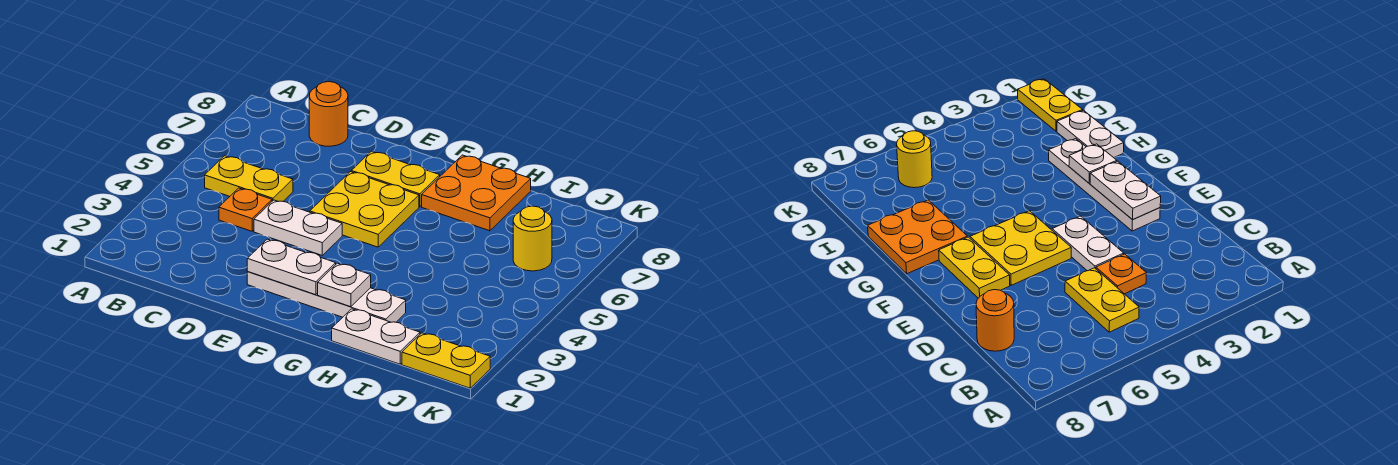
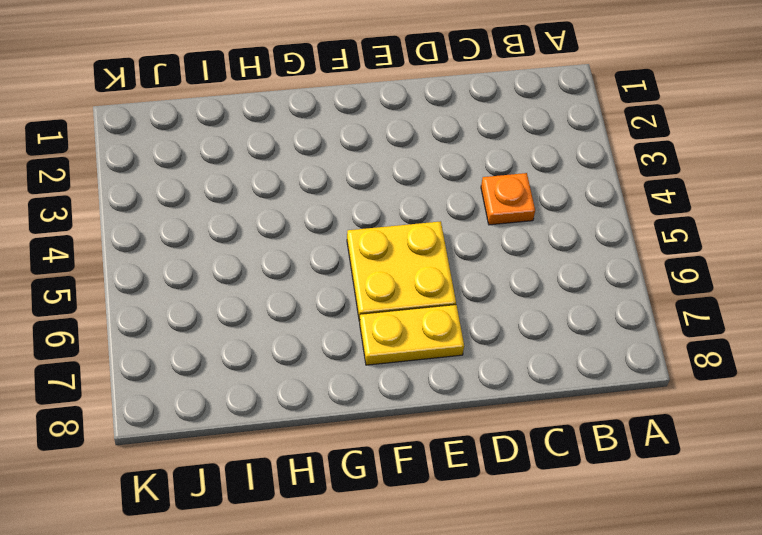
none -> yellow plate B5:C5 level 1
none -> orange round brick C8 level 1
none -> white plate D4:E4 level 1

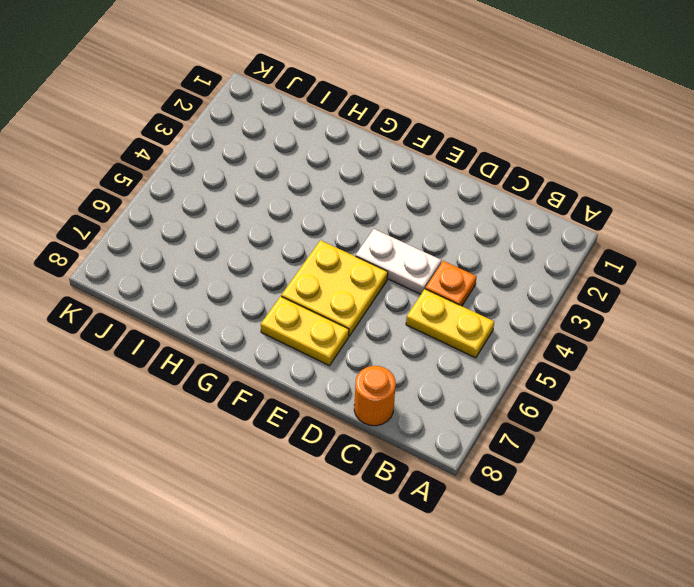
none -> white plate E2:H2 level 1
none -> orange plate G7:H8 level 1
none -> white plate H1:I1 level 1

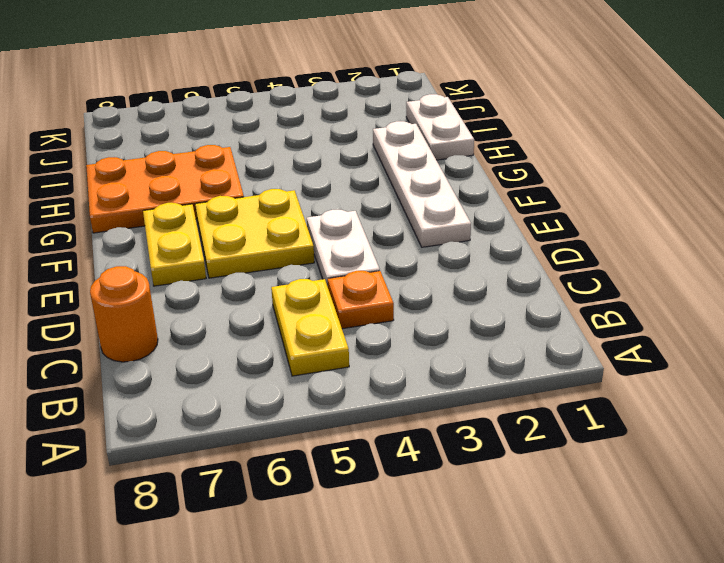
orange plate G6:H8 level 1 -> orange plate G7:H8 level 1
none -> yellow plate J1:K1 level 1
none -> yellow round brick J6 level 1
none -> white plate E2:F2 level 2

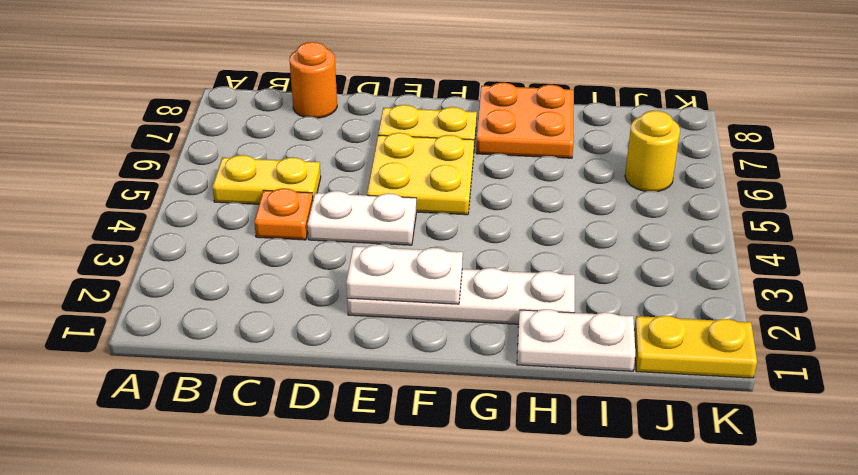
none -> white plate G2 level 2

